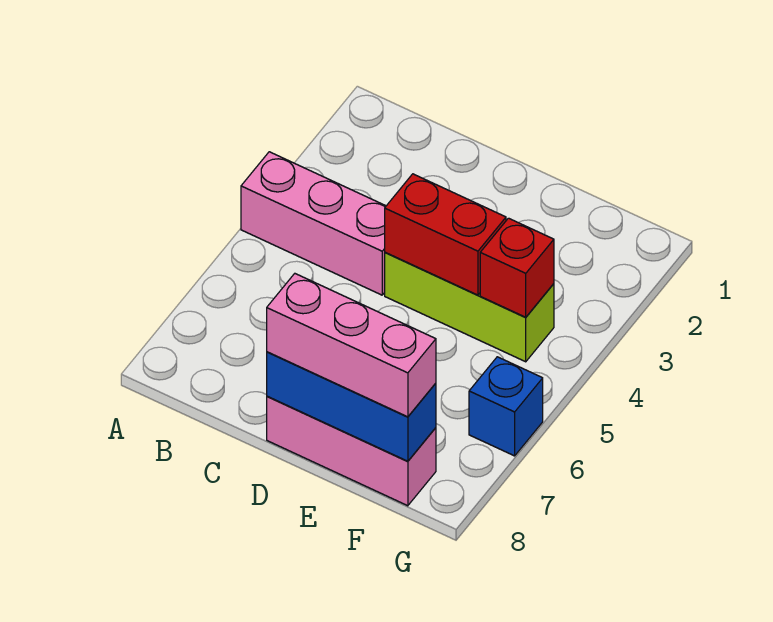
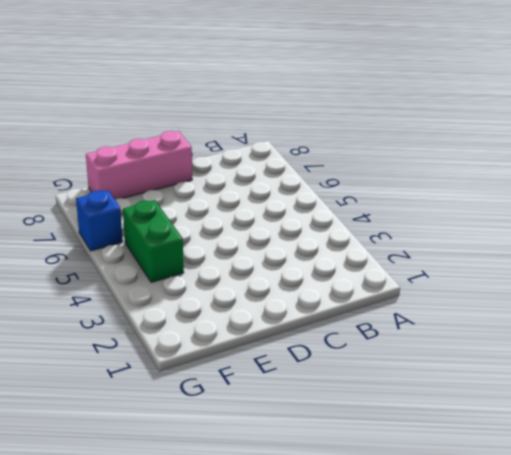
green brick F4:F5 level 1 -> lime brick D4:F4 level 1
none -> pink brick A4:C4 level 1
none -> red brick D4:E4 level 2

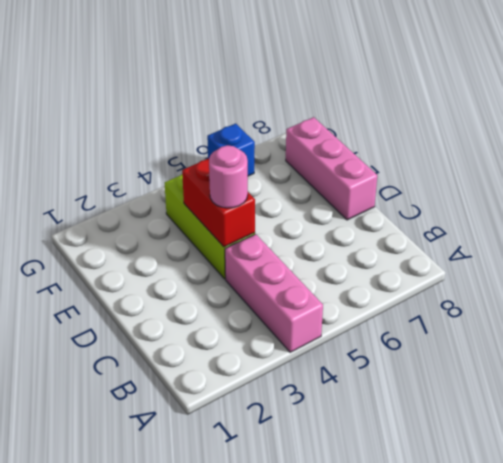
pink round brick D4 level 3 -> none
none -> blue brick D8:F8 level 2
none -> red brick F4 level 2

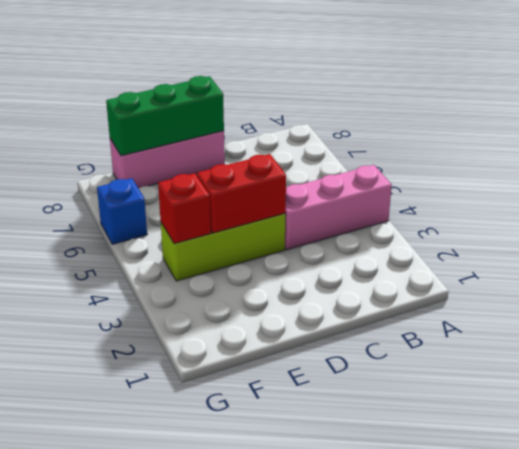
green brick D8:F8 level 2 -> blue brick D8:F8 level 2
none -> pink brick D8:F8 level 3

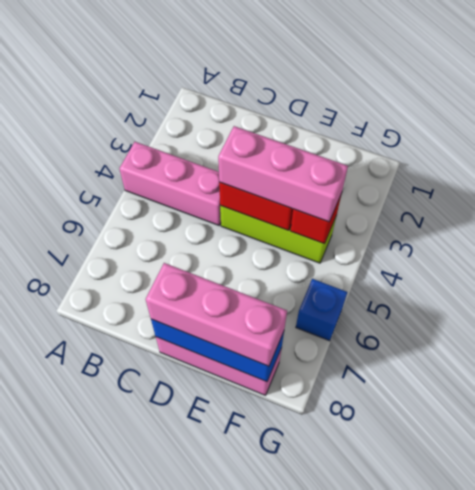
pink brick D4:F4 level 3 -> none

